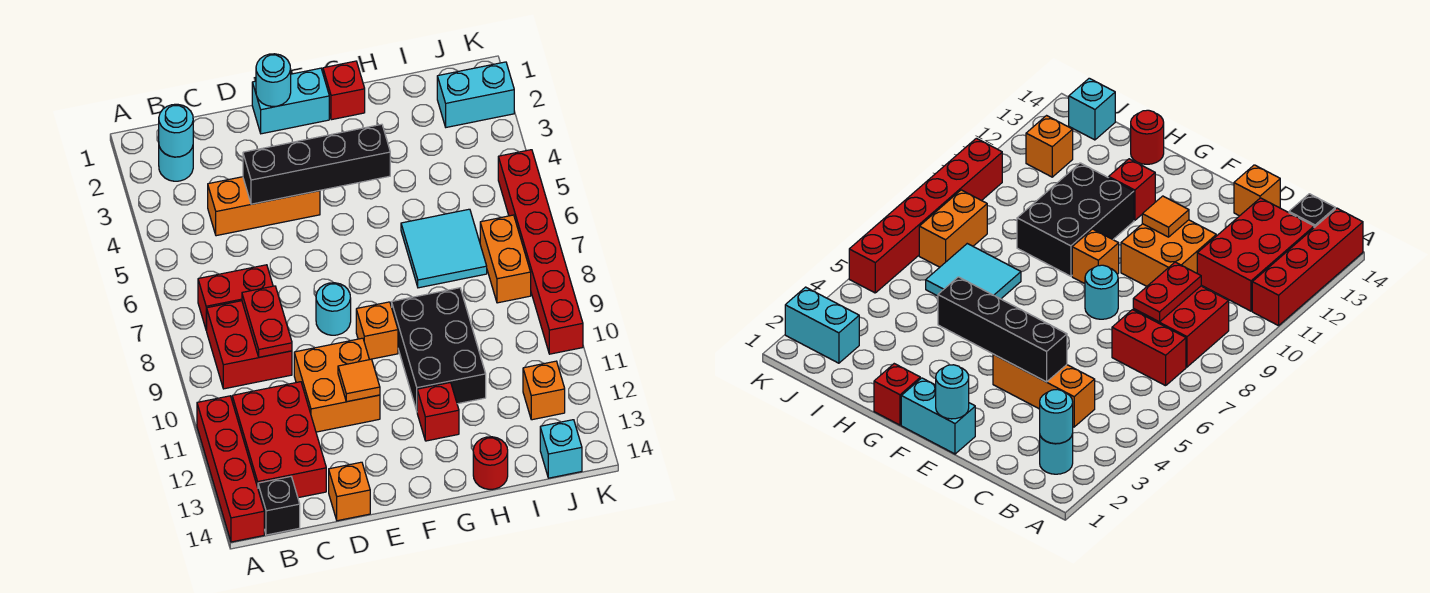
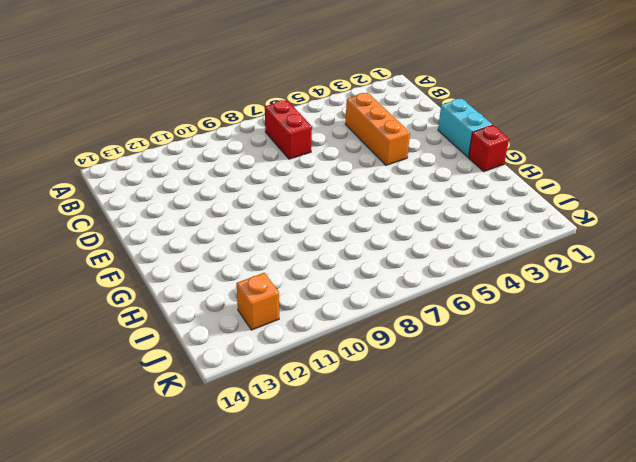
none -> red brick A11:A14 level 1
none -> cyan round brick B2 level 1
none -> red brick B8:C9 level 1

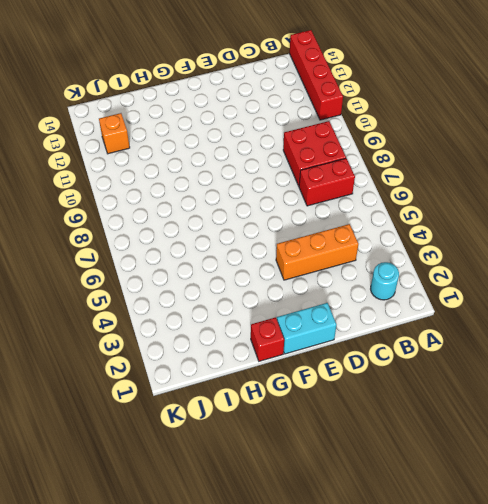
none -> red brick B11:C13 level 1
none -> black brick B14 level 1
none -> orange brick D10:E11 level 1

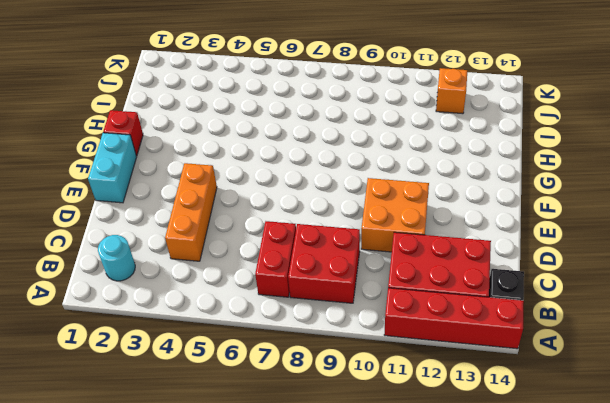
none -> orange brick D14 level 1
none -> cyan round brick E8 level 1
none -> orange brick F9 level 1

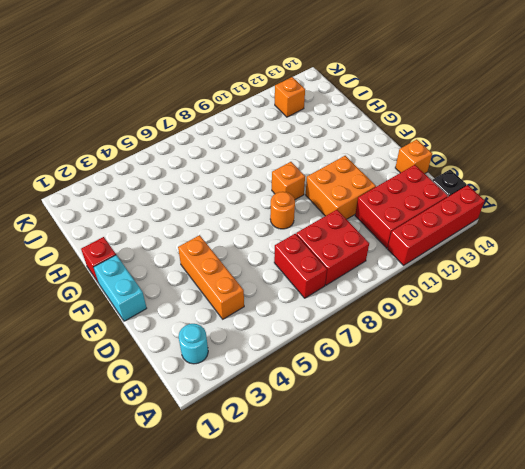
orange round brick E8 level 1 -> cyan round brick E8 level 1
none -> black brick G9:H11 level 1
none -> red brick G12 level 1
none -> cyan tile H6:I7 level 1

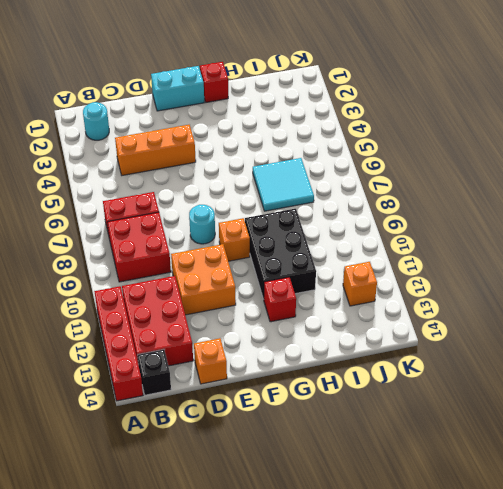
none -> red round brick H14 level 1
none -> cyan brick J2:K2 level 1
none -> orange brick J7:J8 level 1

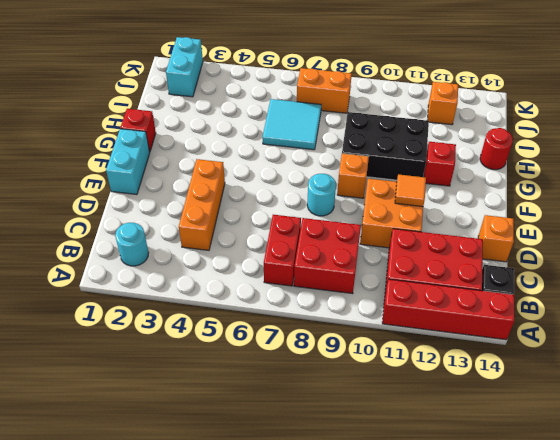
none -> cyan brick J14 level 1
none -> red brick K5:K10 level 1
none -> cyan round brick B2 level 2

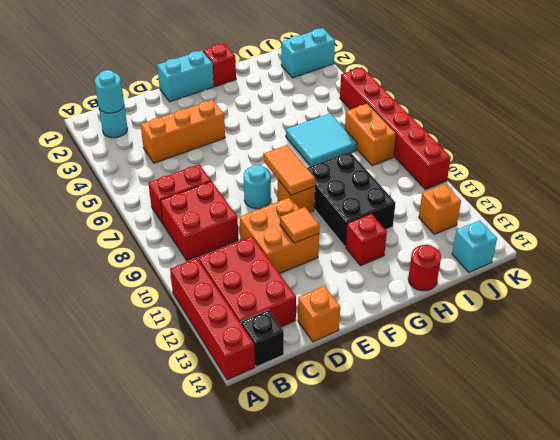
orange tile F8:F9 level 2 -> none
none -> red plate C8:C9 level 2
none -> black brick D4:G4 level 2
none -> cyan round brick E1 level 2

